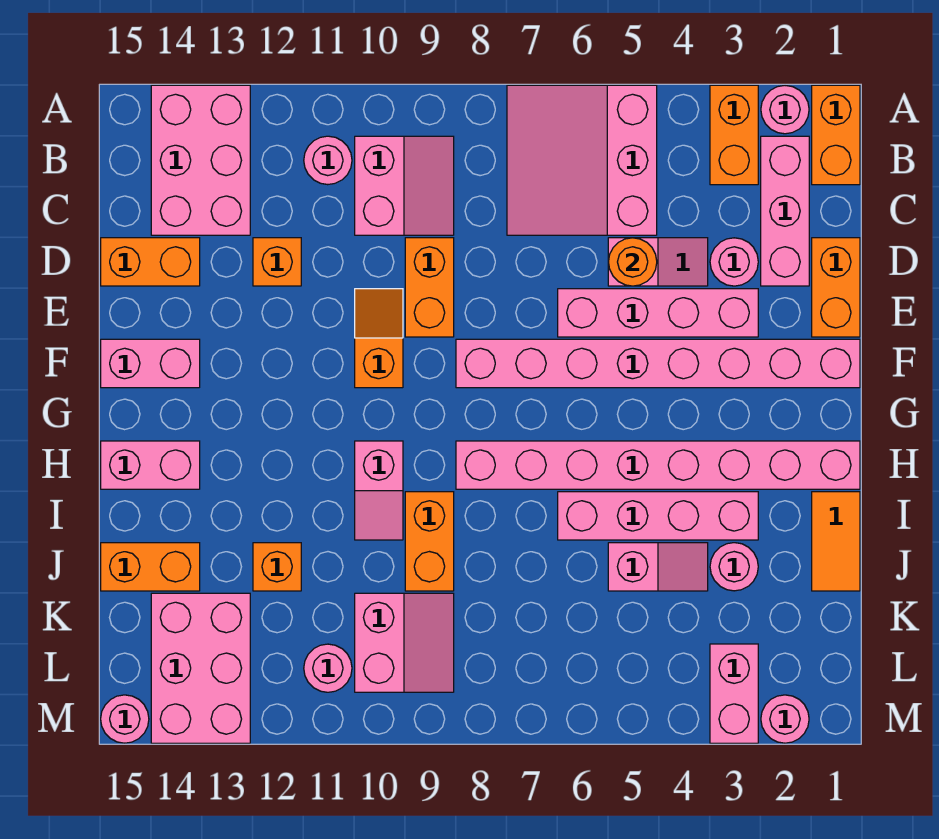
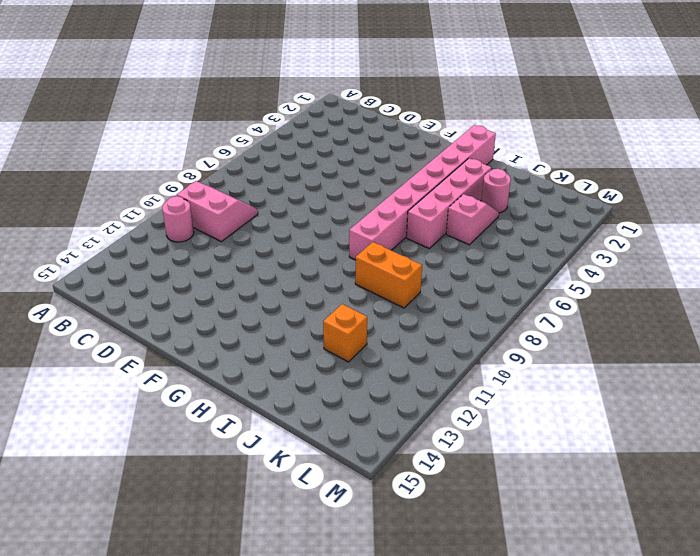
none -> orange brick A1:B1 level 1
none -> pink round brick A2 level 1
none -> orange brick A3:B3 level 1
none -> pink slope A5:C7 level 1 top 5

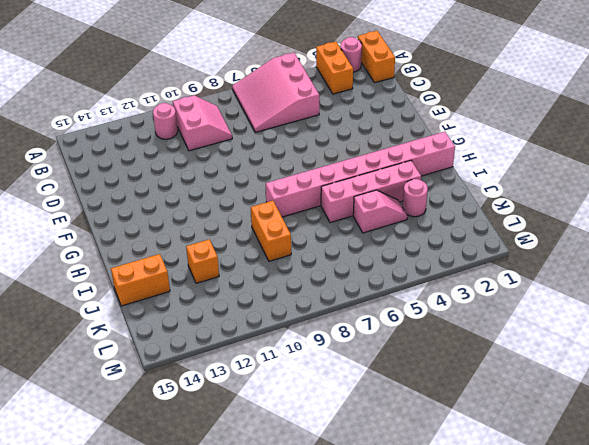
none -> pink brick A13:C14 level 1
none -> pink brick B2:D2 level 1
none -> orange brick D1:E1 level 1
none -> pink round brick D3 level 1

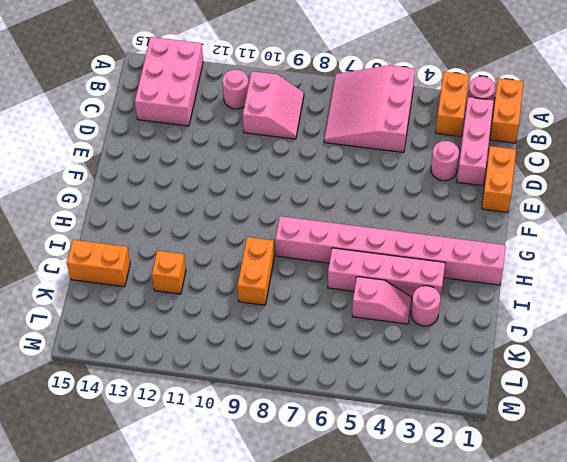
none -> pink slope D4:D5 level 1 top 5
none -> orange brick D9:E9 level 1
none -> orange brick D12 level 1
none -> orange brick D14:D15 level 1

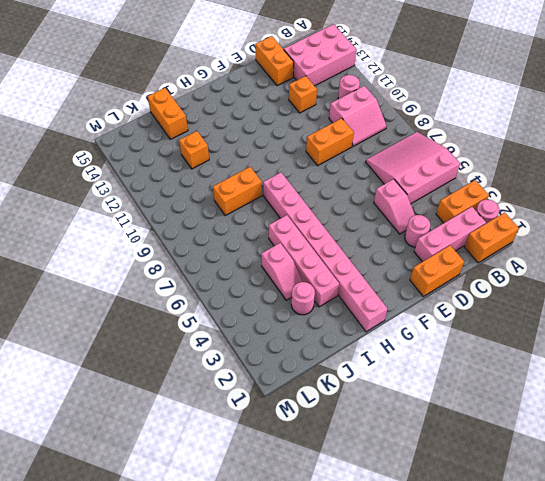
none -> pink brick E3:E6 level 1
none -> orange slope E10:F10 level 1 top F
none -> pink brick F1:F8 level 1
none -> pink brick F14:F15 level 1

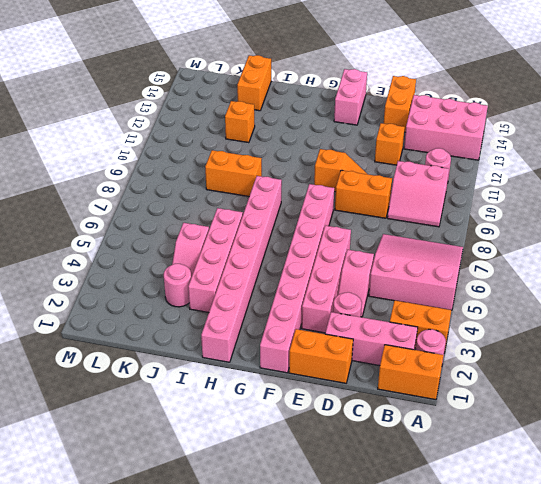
none -> pink slope H10:I10 level 1 top H
none -> pink brick H14:H15 level 1
none -> orange tile I1:J1 level 1
none -> pink slope K9:L10 level 1 top 10

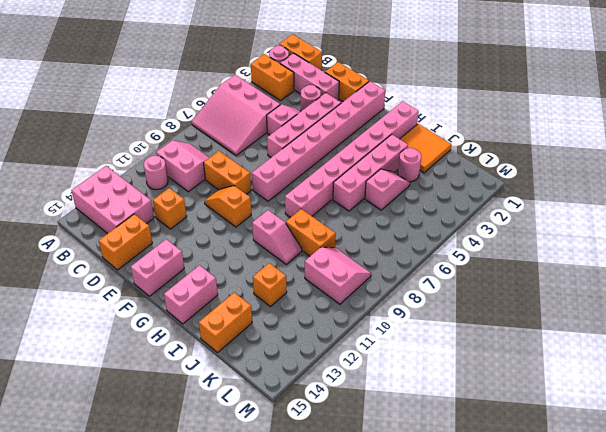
orange tile I1:J2 level 1 -> orange tile I1:J1 level 1
none -> pink brick K13:M14 level 1
none -> pink brick L3:M3 level 1
none -> pink round brick L11 level 1
none -> pink round brick M2 level 1

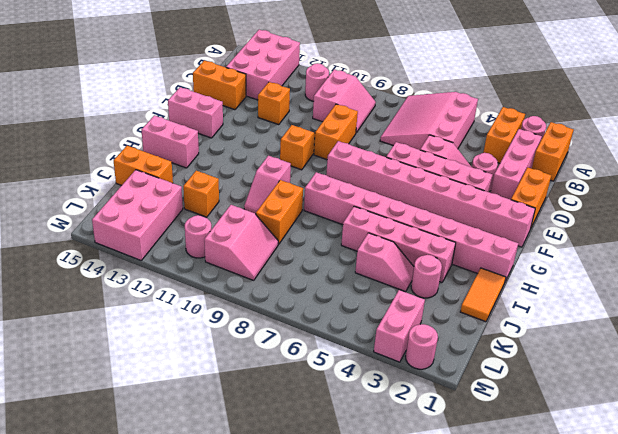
none -> pink round brick M15 level 1
none -> orange round brick D5 level 2

